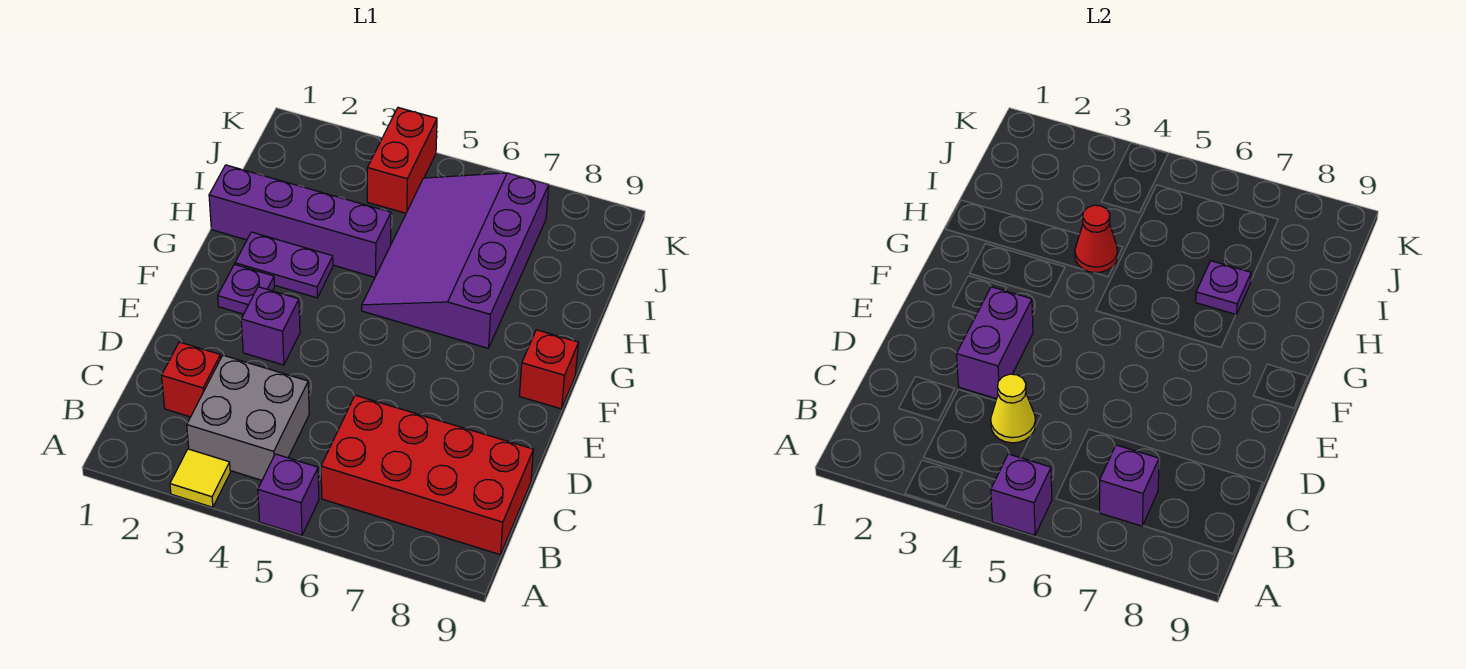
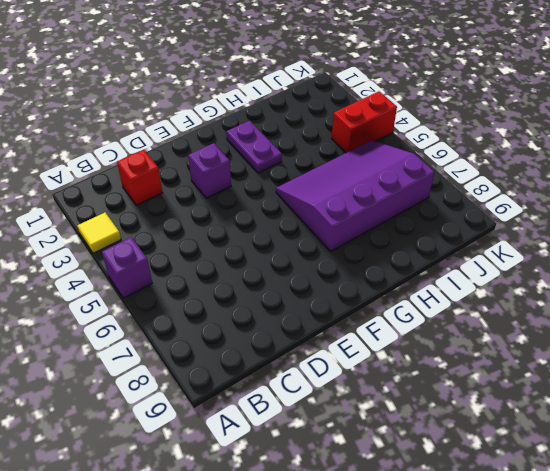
none -> grey brick B3:C4 level 1
none -> red brick B6:C9 level 1
none -> purple plate F2 level 1

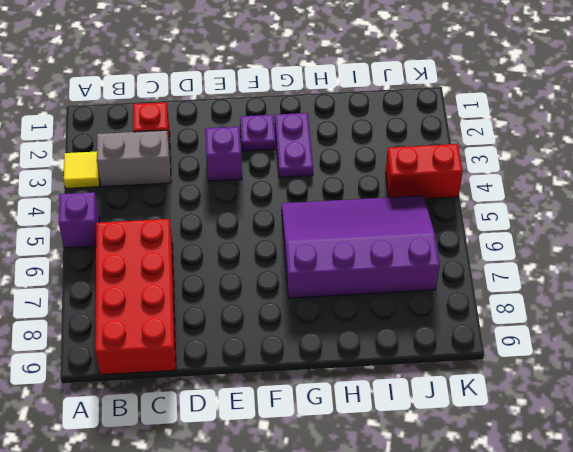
grey brick B3:C3 level 1 -> grey brick B3:C4 level 1
none -> red brick F9 level 1
none -> purple brick H1:H4 level 1
none -> purple brick A5 level 2

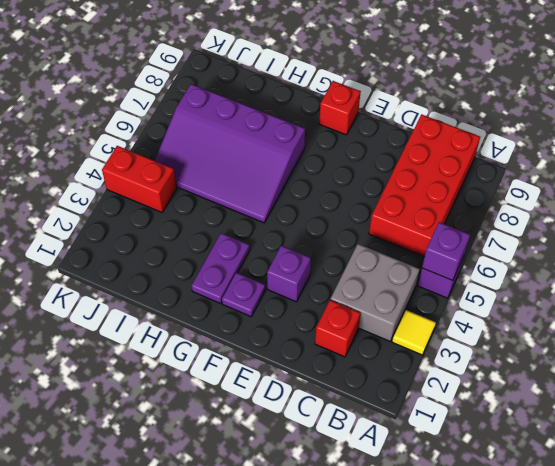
none -> purple brick H1:H4 level 1
none -> purple brick B7 level 2
none -> yellow cone C4 level 2

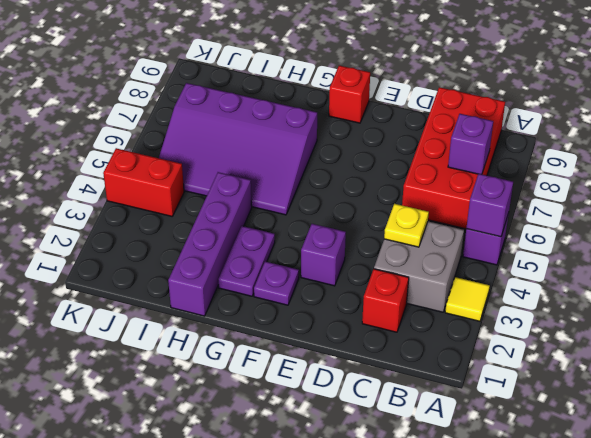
yellow plate C4 level 2 -> yellow cone C4 level 2
none -> purple brick D3:E3 level 2
none -> red cone H4 level 2
none -> purple plate H7 level 2

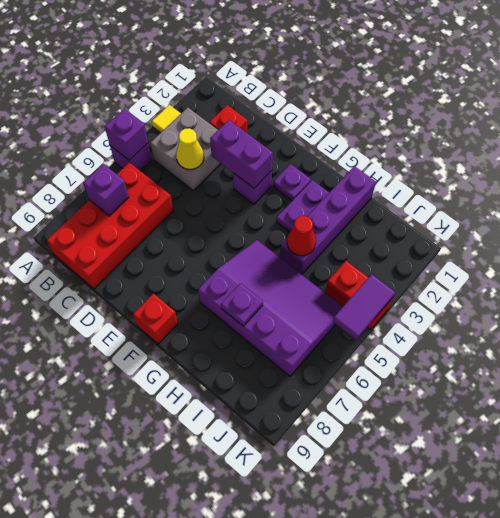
purple tile K4:K5 level 2 -> none

